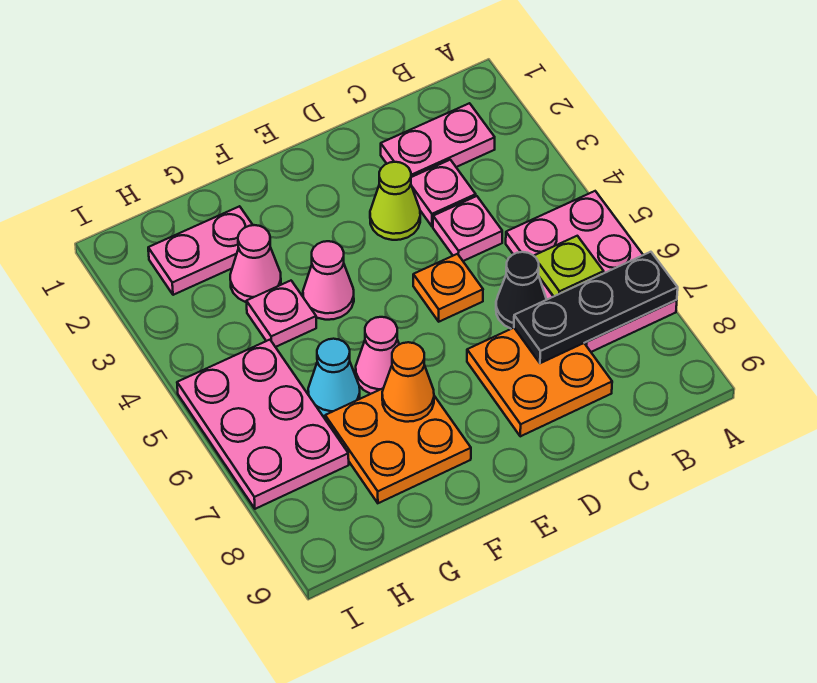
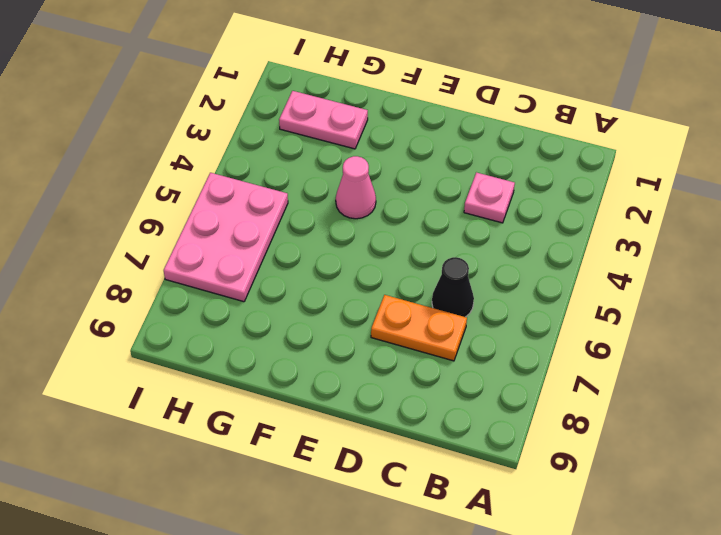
orange plate C7:D7 level 1 -> orange plate C7:D8 level 1
none -> pink plate A5:B7 level 1
none -> pink plate B2:C2 level 1
none -> pink plate C4 level 1

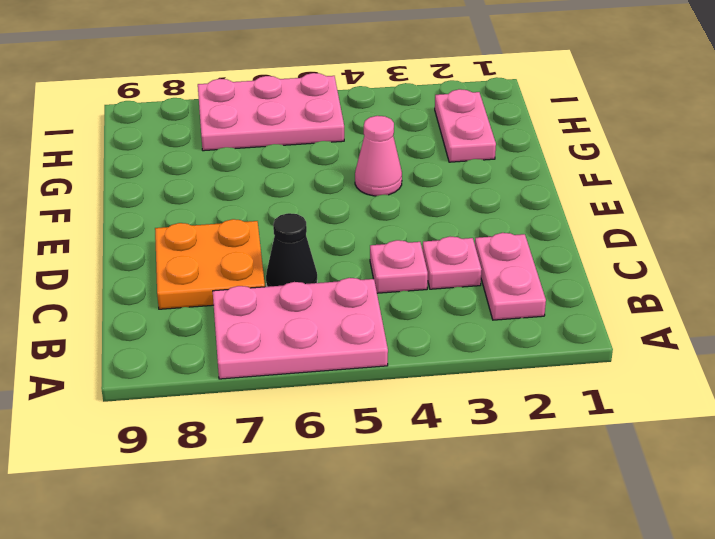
none -> lime cone D3 level 1
none -> orange plate D5 level 1
none -> pink cone F6 level 1

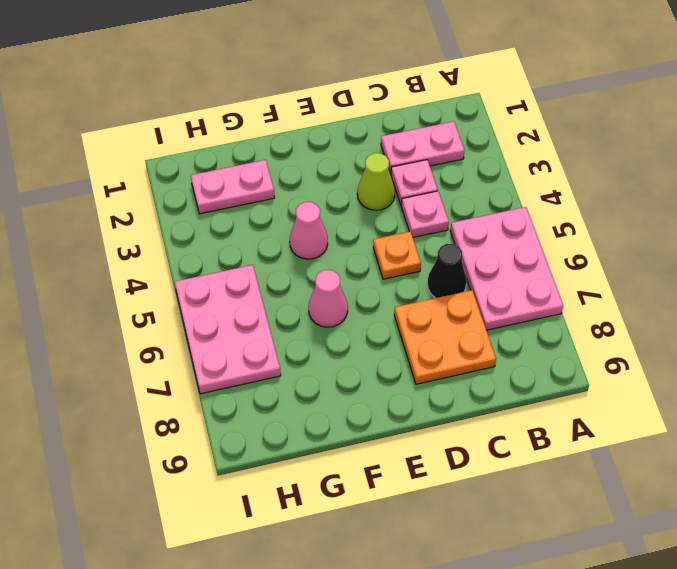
none -> orange plate F7:G8 level 1
none -> pink cone G3 level 1
none -> pink plate G4 level 1

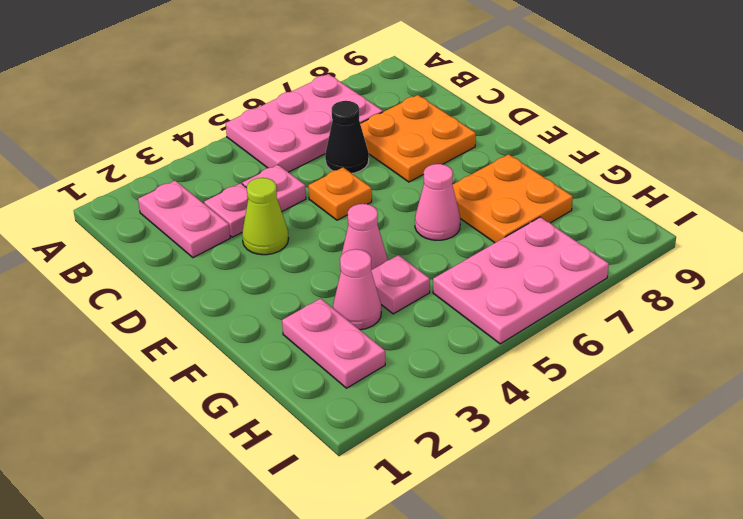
none -> cyan cone G6 level 1
none -> black plate A7:C7 level 2
none -> lime plate B6 level 2

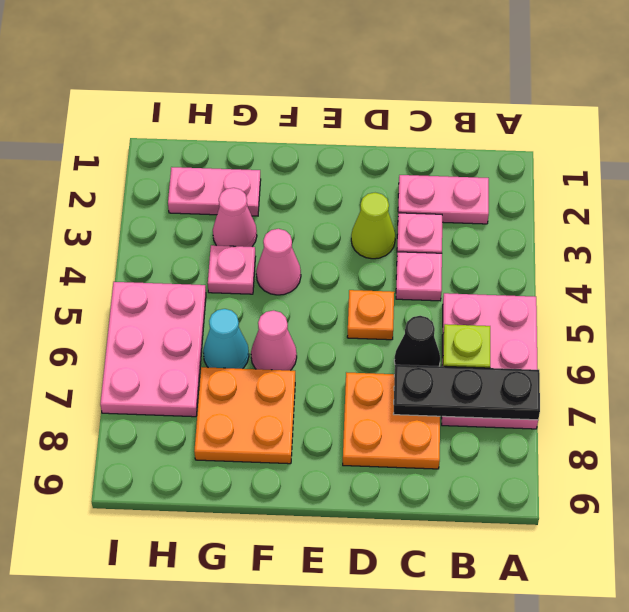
none -> orange cone F7 level 2

